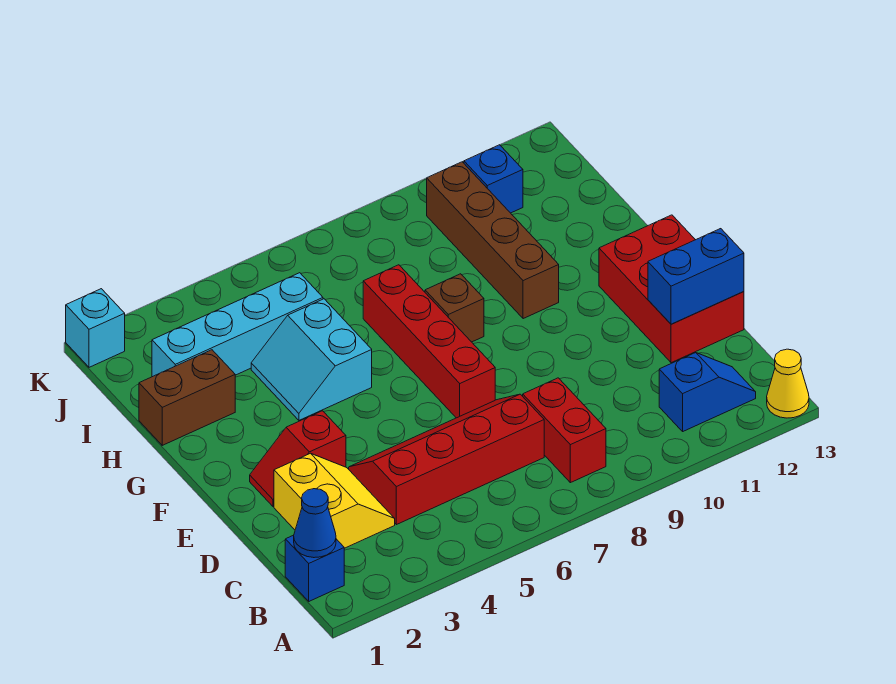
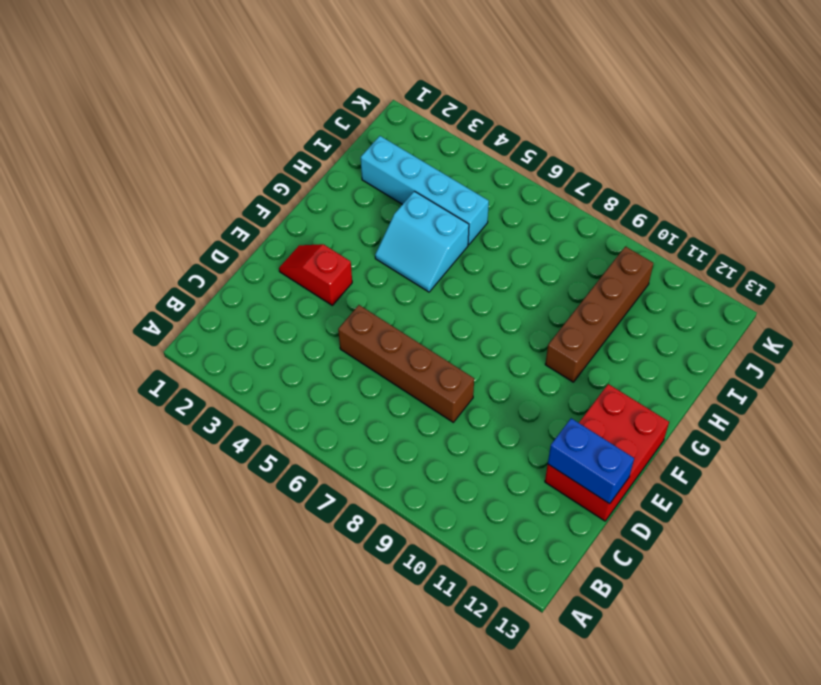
brown brick D5:D8 level 1 -> red slope C4:D7 level 1 top C
cyan slope G4:H5 level 1 top H -> cyan slope G4:H5 level 1 top 5
none -> yellow cone A13 level 1
none -> blue brick B1 level 1
none -> red brick B8:C8 level 1

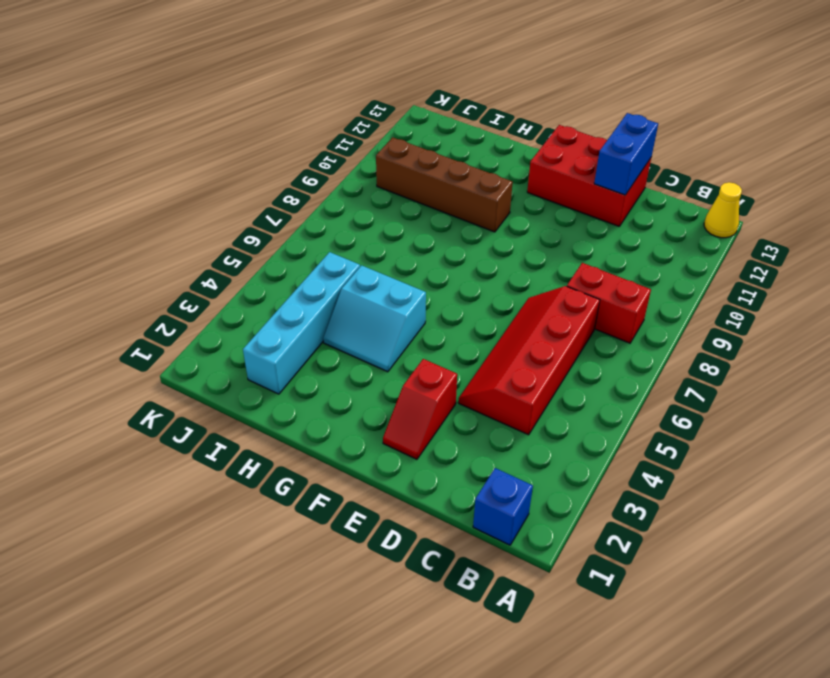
none -> blue slope B11:B12 level 1 top 11
none -> yellow slope C2:D3 level 1 top 2
none -> red brick E7:H7 level 1

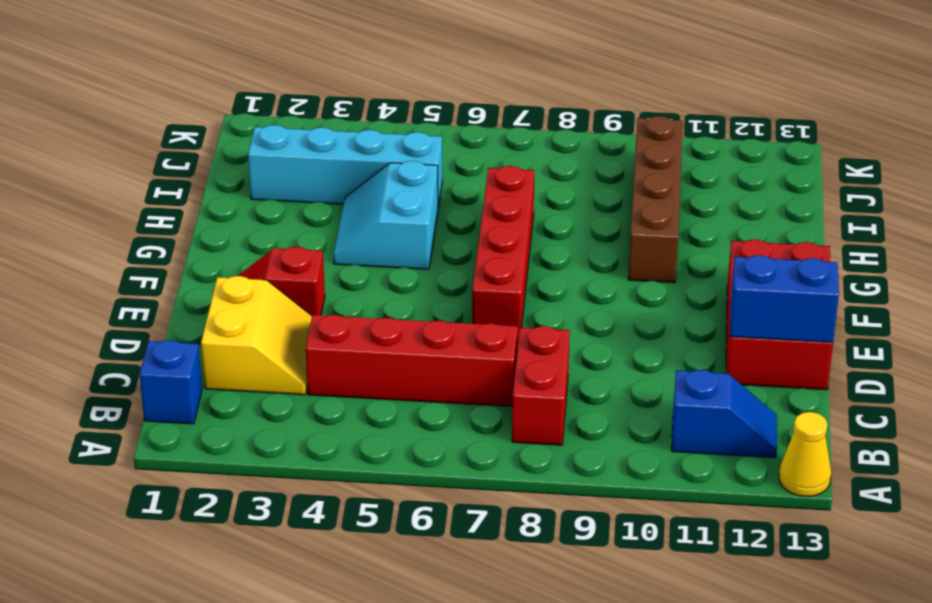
none -> brown brick G8 level 1
none -> brown brick H1:H2 level 1
none -> blue brick J11 level 1

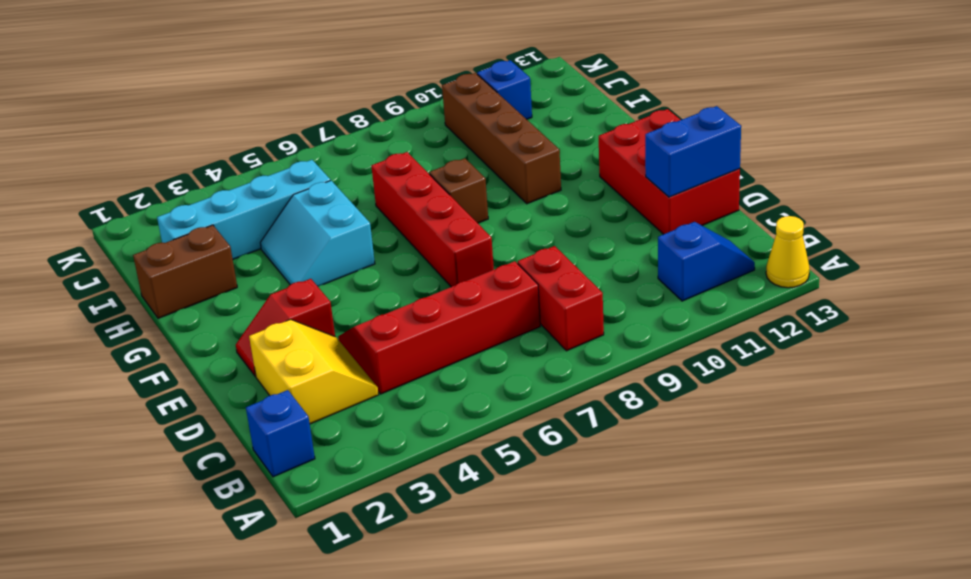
none -> cyan brick K1 level 1
none -> blue cone B1 level 2

